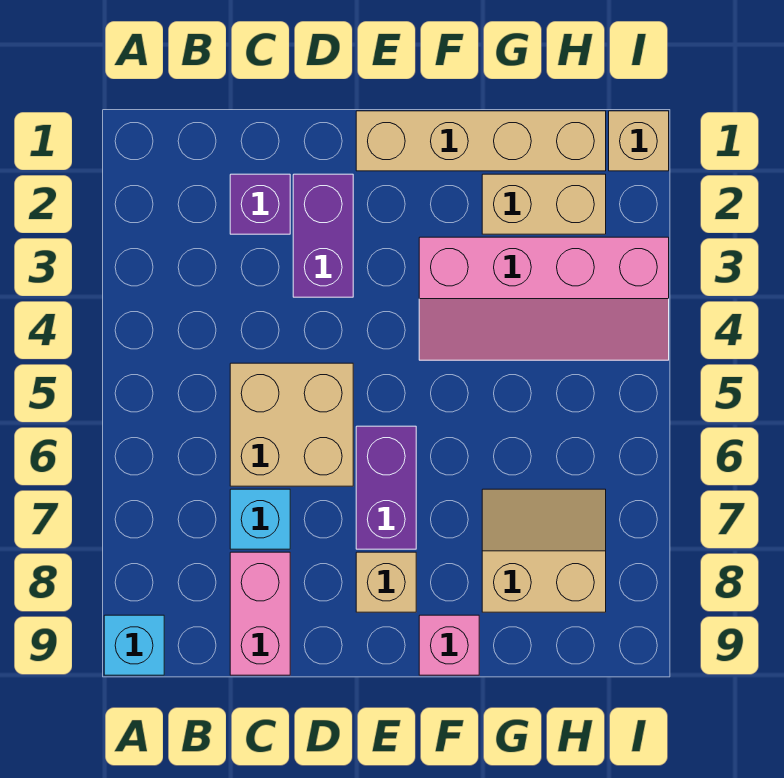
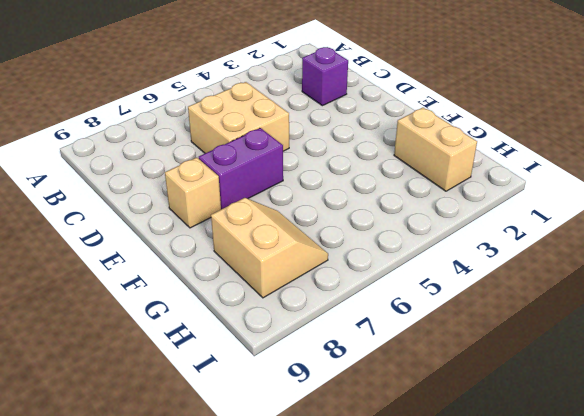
none -> cyan brick A9 level 1
none -> cyan brick C7 level 1
none -> pink brick C8:C9 level 1

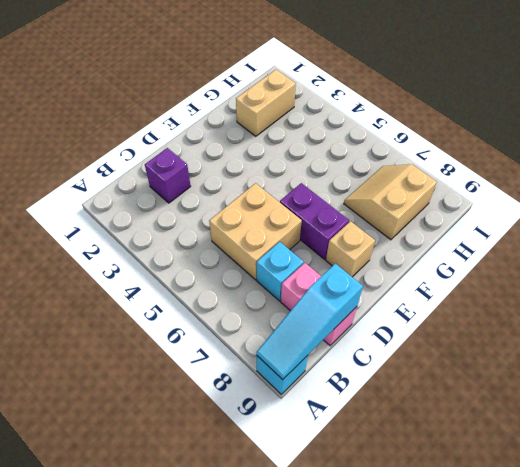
cyan slope A9:C9 level 2 top C -> none
none -> purple brick D2:D3 level 1
none -> tan brick E1:H1 level 1
none -> pink slope F3:I4 level 1 top 3

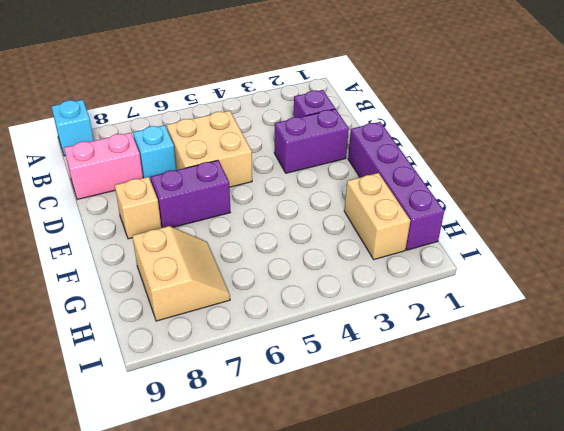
purple brick E1:H1 level 1 -> tan brick E1:H1 level 1
none -> pink slope F3:I4 level 1 top 3
none -> pink brick F9 level 1
none -> tan brick I1 level 1

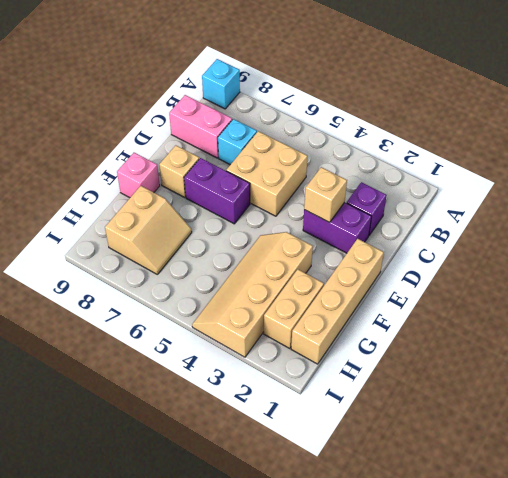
tan brick D3 level 2 -> tan brick I1 level 1
tan slope F3:I4 level 1 top 3 -> pink slope F3:I4 level 1 top 3

